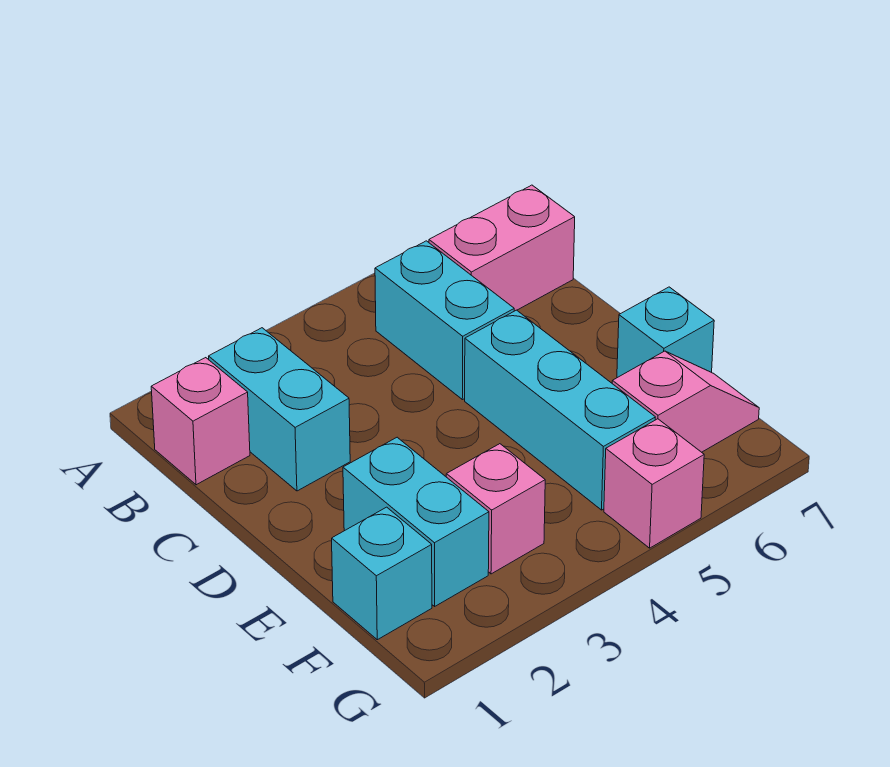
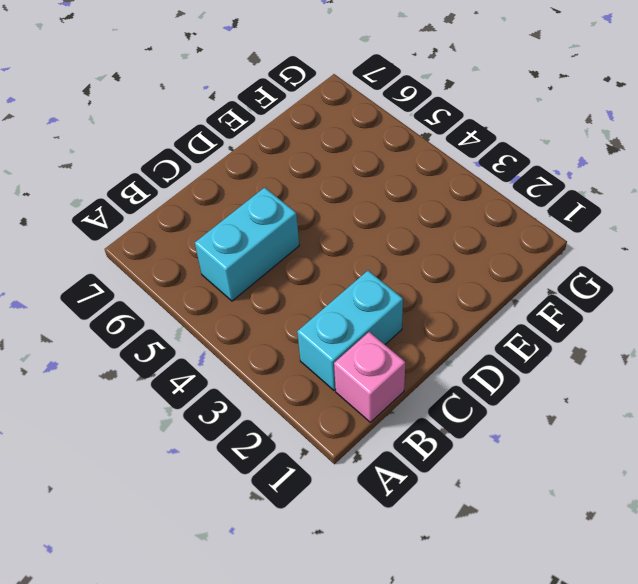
none -> pink brick B6:B7 level 1
none -> cyan brick D5:F5 level 1

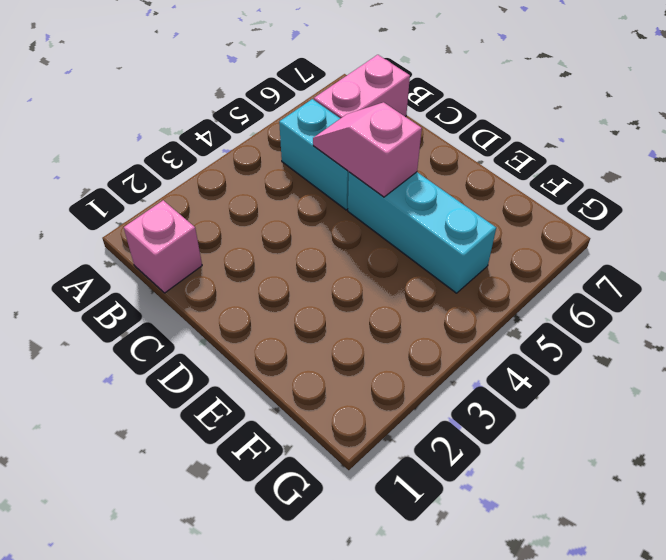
pink slope C5:D5 level 2 top D -> pink slope F6:F7 level 1 top 6
none -> cyan brick B2:C2 level 1
none -> cyan brick E2:F2 level 1

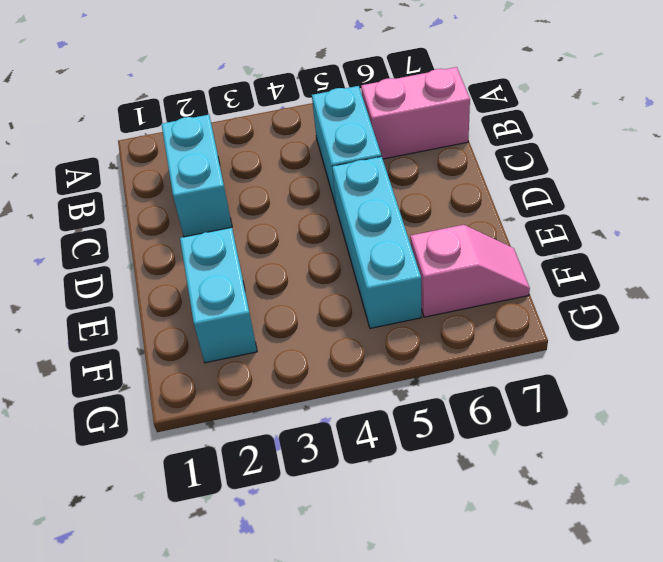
none -> pink brick B1 level 1
none -> cyan brick E7 level 1

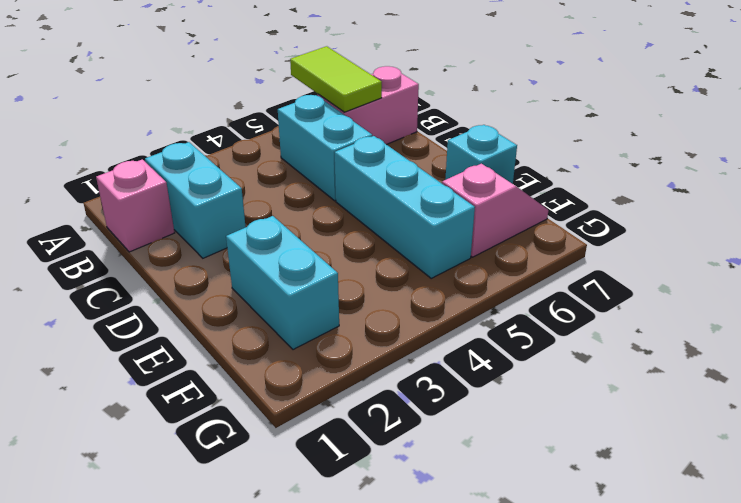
lime tile A6:B6 level 2 -> none
none -> cyan brick F1 level 1
none -> pink brick F3 level 1

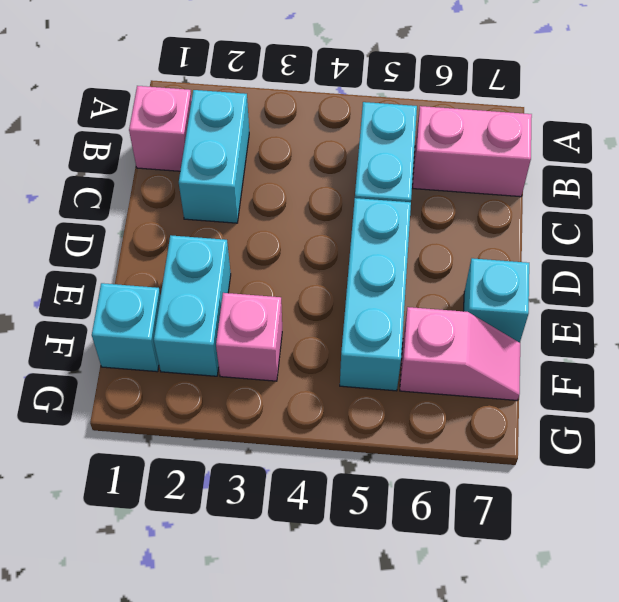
none -> pink brick G5 level 1

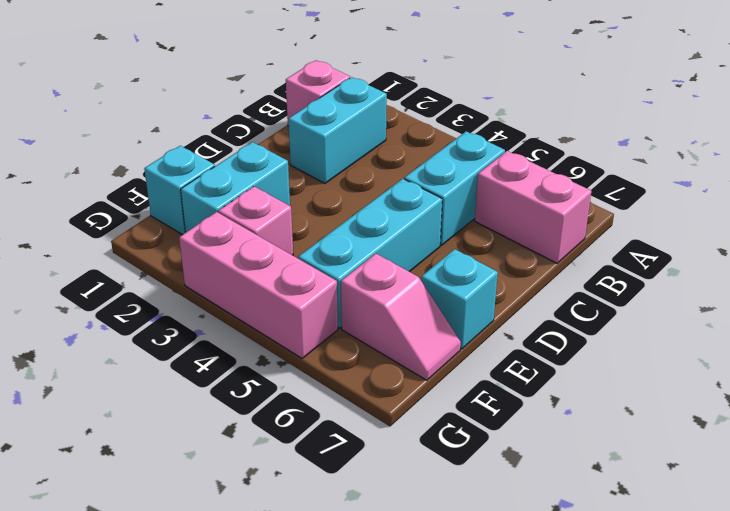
pink brick G3:G5 level 1 -> pink brick G5 level 1

